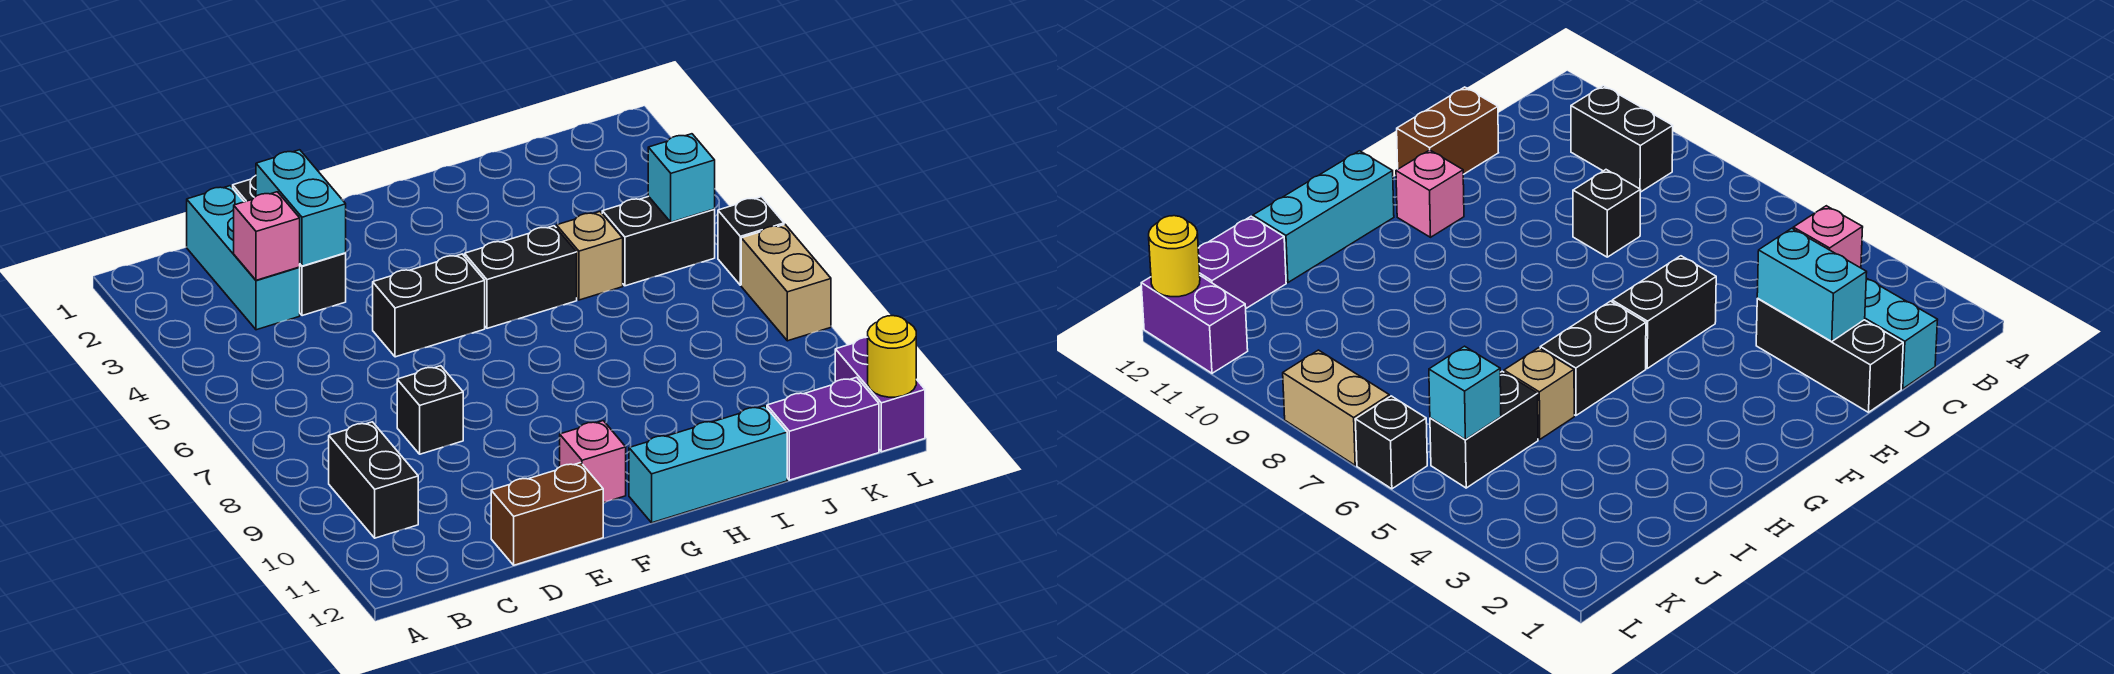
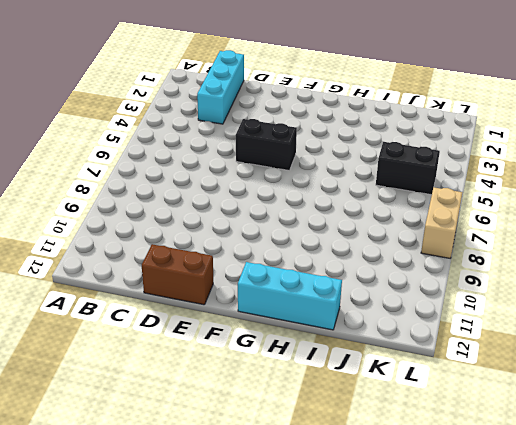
none -> black brick B9:B10 level 1
none -> black brick D1:D3 level 1
none -> black brick D8 level 1

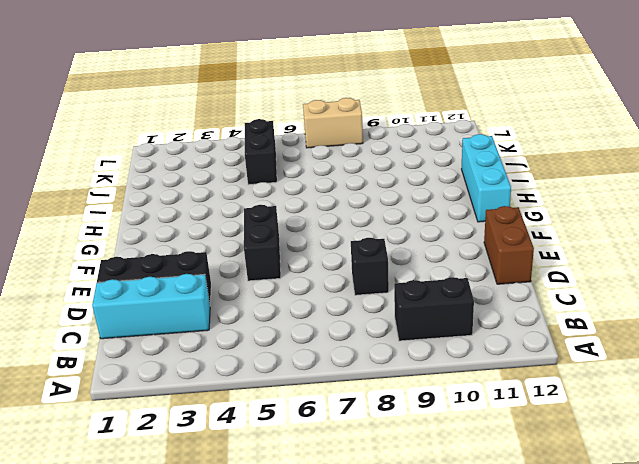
none -> pink brick F11 level 1
none -> black brick G5:H5 level 1
none -> tan brick I5 level 1

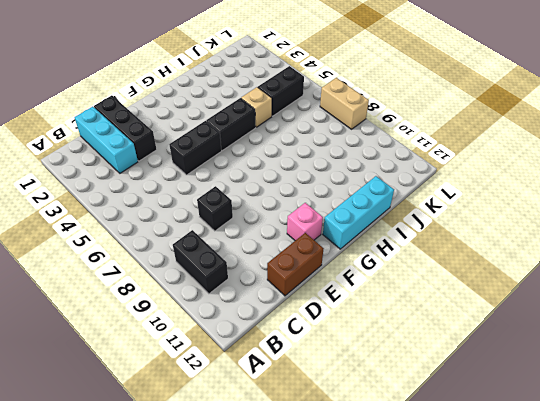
none -> purple brick J12:K12 level 1
none -> black brick L6 level 1
none -> purple brick L11:L12 level 1

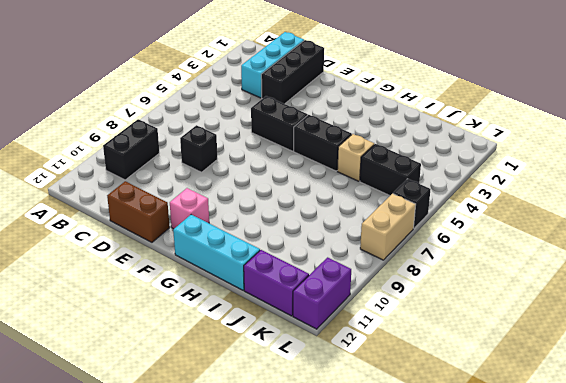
none -> pink brick C3 level 2
none -> cyan brick D2:D3 level 2
none -> cyan brick K5 level 2

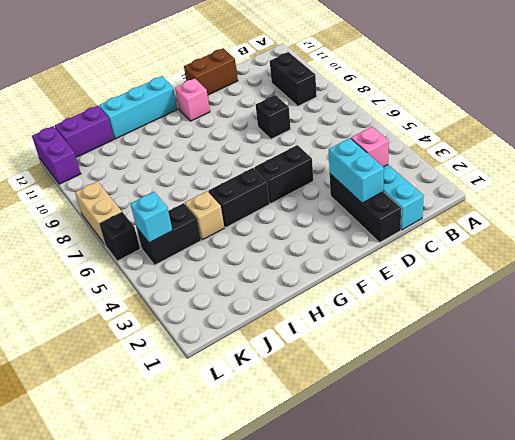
none -> yellow round brick L12 level 2

